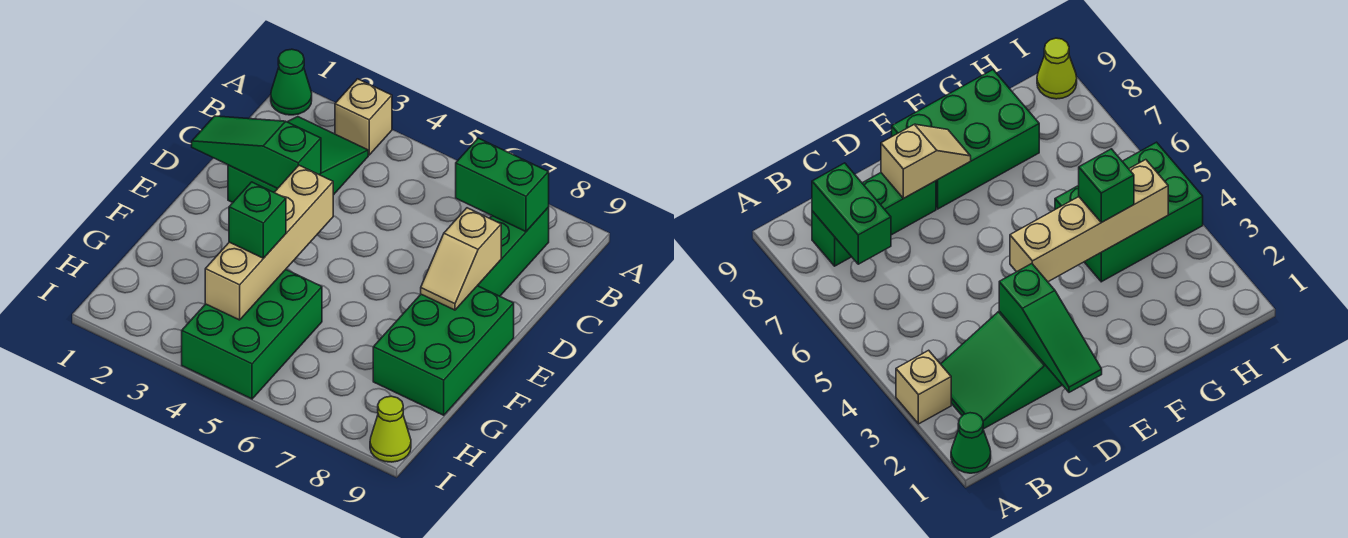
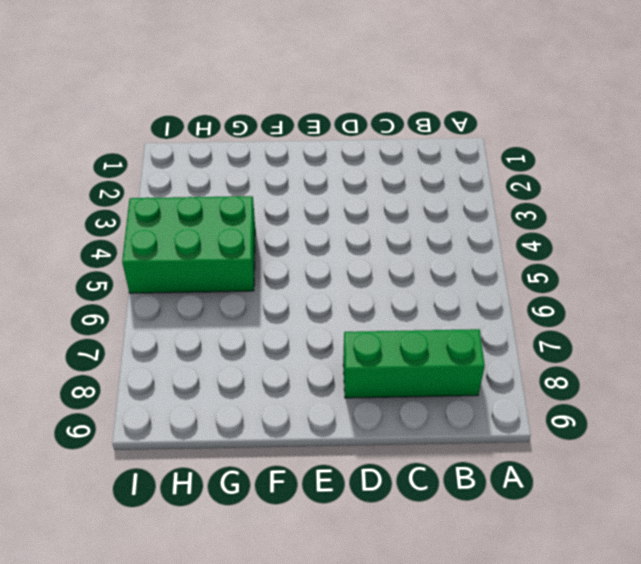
none -> green cone A1 level 1
none -> tan brick A3 level 1
none -> green slope B2:D3 level 1 top D

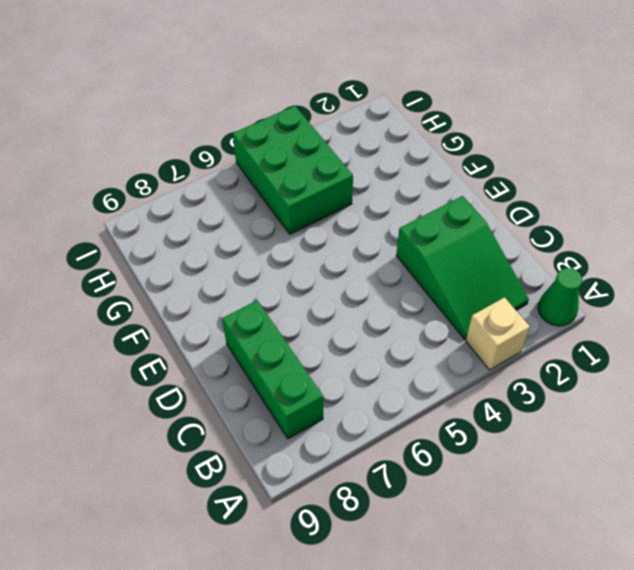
none -> green brick E8:G9 level 1
none -> lime cone I9 level 1
none -> green brick B7:B8 level 2

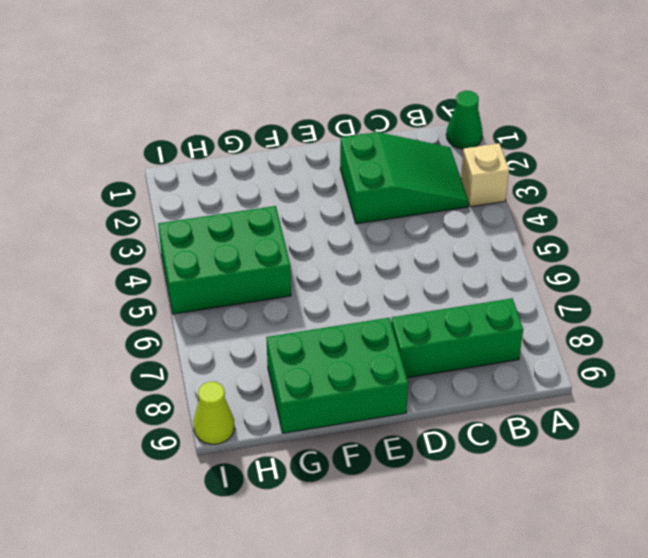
none -> green brick B7:B8 level 2
none -> green slope D1:D3 level 2 top 3
none -> tan slope D8:E8 level 2 top D

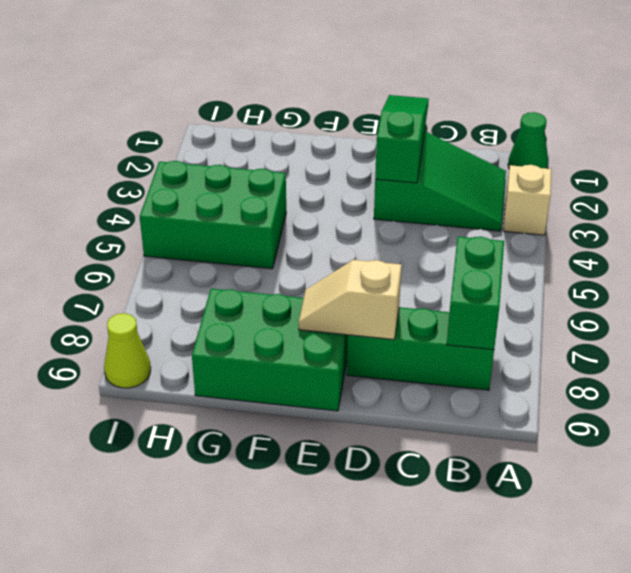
none -> tan brick E4:H4 level 2
none -> green brick G4 level 3

